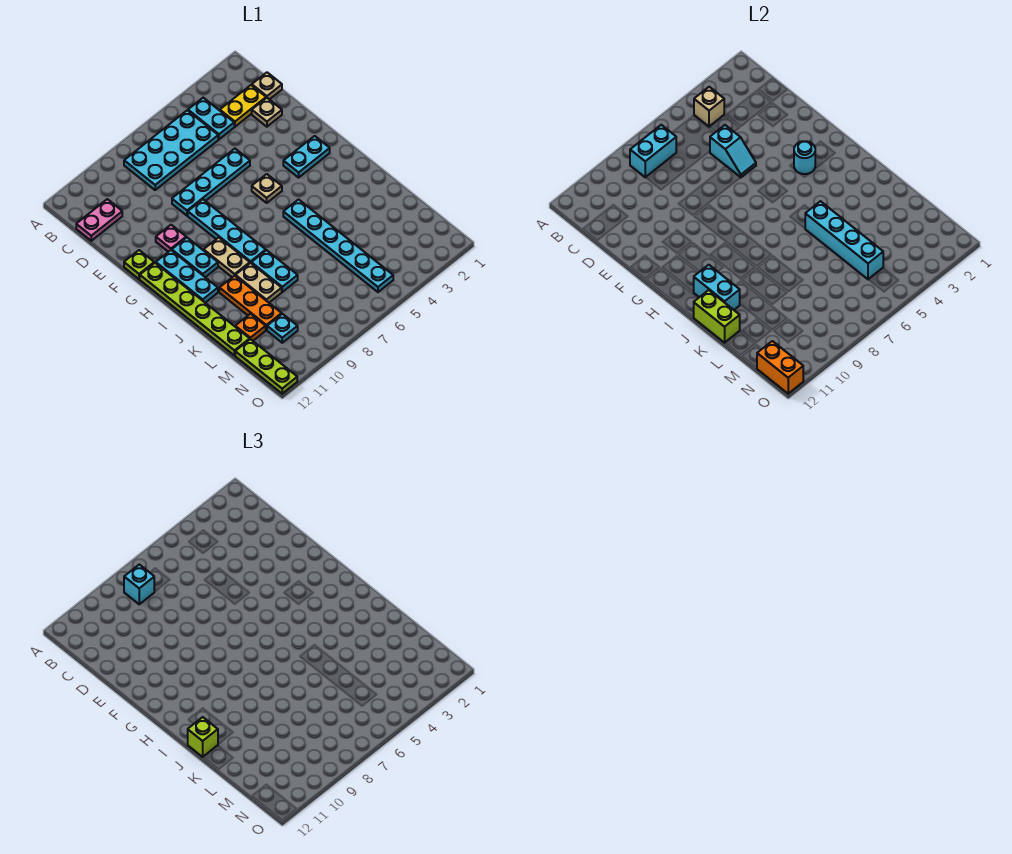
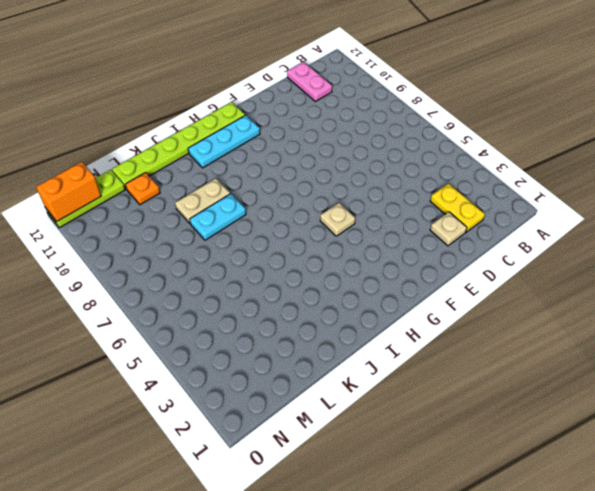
none -> cyan plate B4:C4 level 1
none -> cyan plate B5:C8 level 1
none -> tan plate C1 level 1
none -> cyan plate E5:E8 level 1

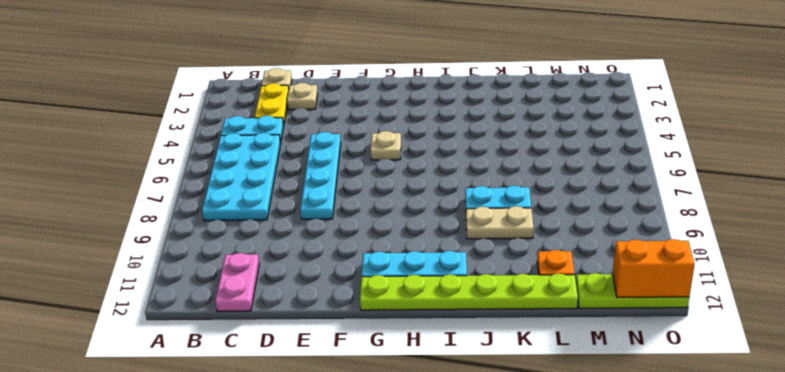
none -> cyan plate F8:I8 level 1
none -> pink plate F10 level 1
none -> lime plate F12 level 1
none -> cyan plate G2:G3 level 1

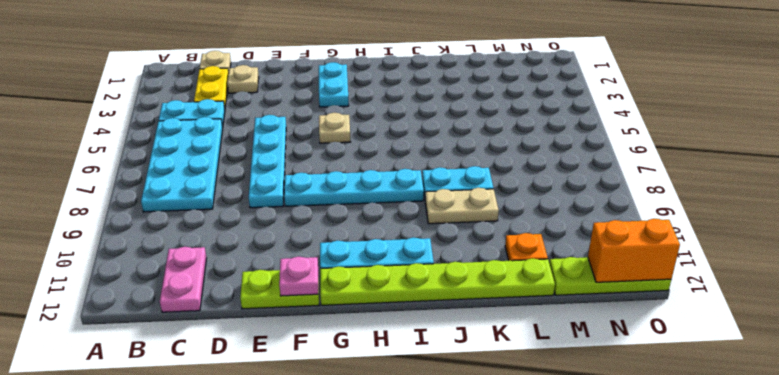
lime plate E12:F12 level 1 -> lime plate F12 level 1
pink plate F12 level 2 -> pink plate F10 level 1
none -> cyan plate G10:H10 level 1
none -> tan plate H9:I9 level 1
none -> cyan plate I5:N5 level 1
none -> orange plate J10:L10 level 1

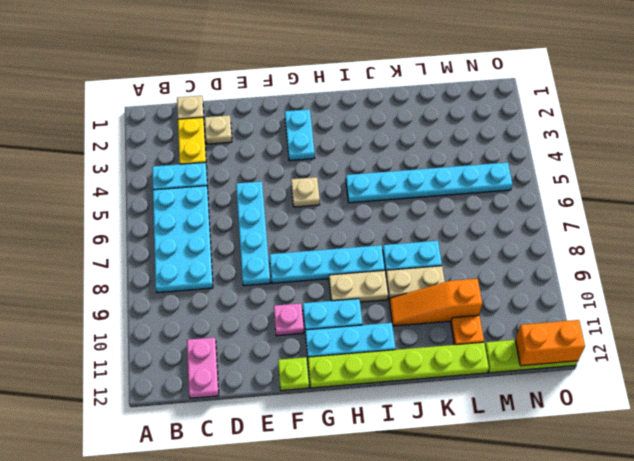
orange slope J10:L10 level 1 top L -> orange plate J10:L10 level 1
none -> cyan plate M10 level 1
none -> tan brick B4 level 2
none -> cyan brick B7:B8 level 2
none -> cyan slope D5:E5 level 2 top D

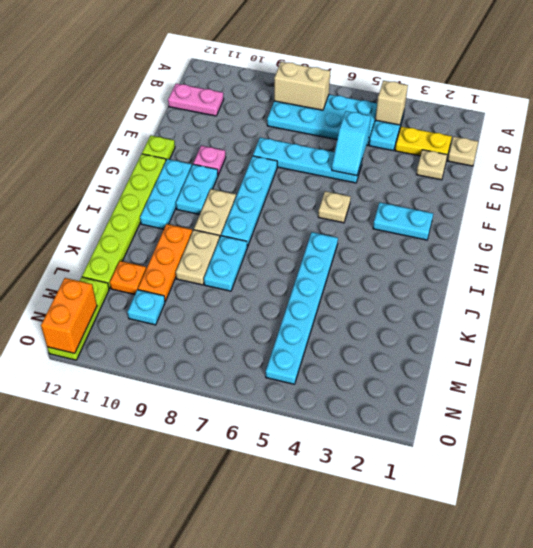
tan brick B7:B8 level 2 -> cyan brick B7:B8 level 2
none -> cyan round brick G3 level 2
none -> cyan brick I11:J11 level 2
none -> cyan brick J5:M5 level 2
none -> lime brick J12:K12 level 2

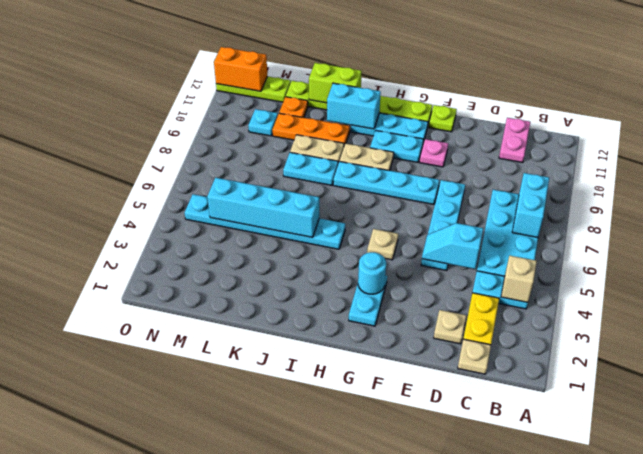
none -> cyan brick B8 level 3
none -> lime brick J12 level 3

